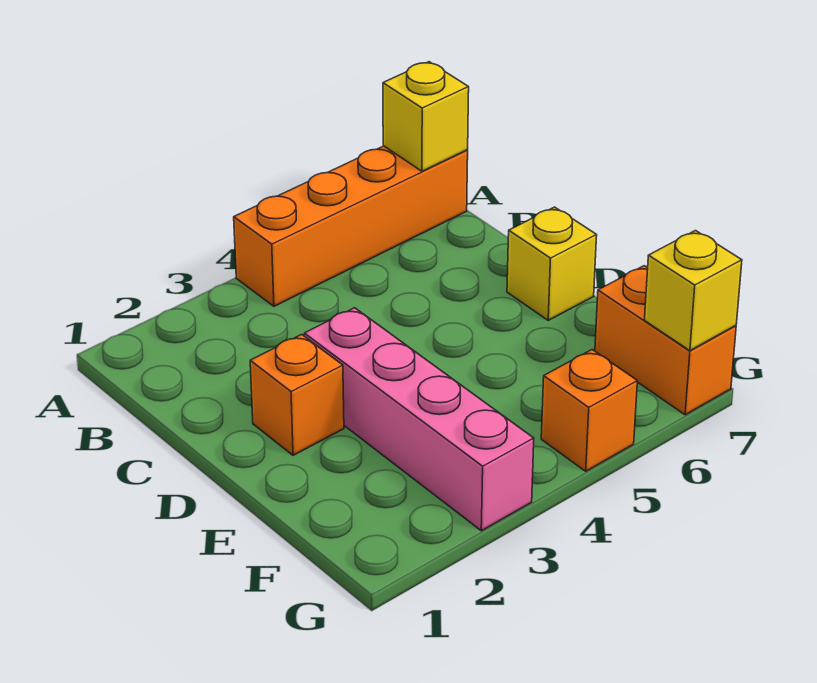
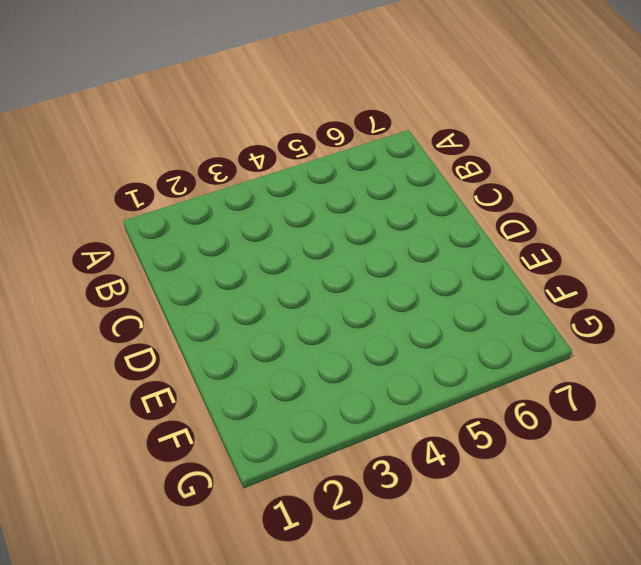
none -> orange brick A4:A7 level 1
none -> orange brick D2 level 1

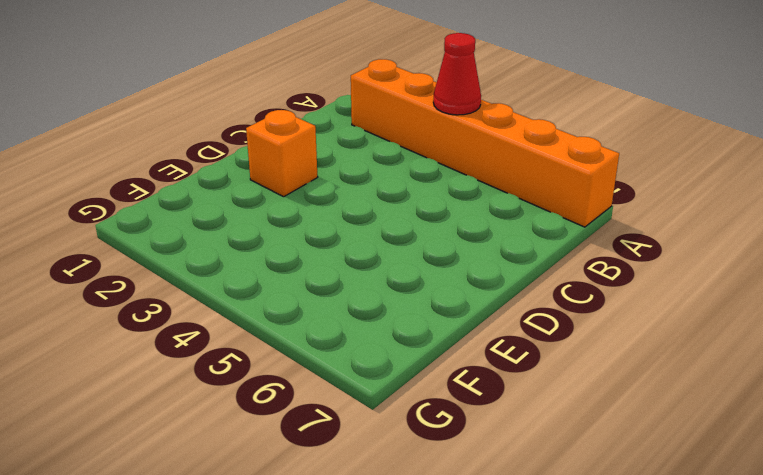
orange brick A2:A7 level 1 -> orange brick A4:A7 level 1
red cone A4 level 2 -> none
none -> pink brick D3:G3 level 1
none -> yellow brick D7 level 1

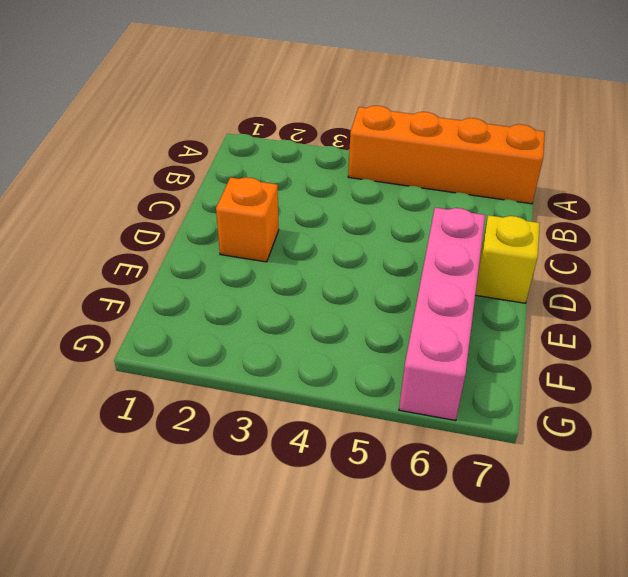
pink brick D6:G6 level 1 -> pink brick D3:G3 level 1
none -> orange brick F7:G7 level 1
none -> orange brick G5 level 1

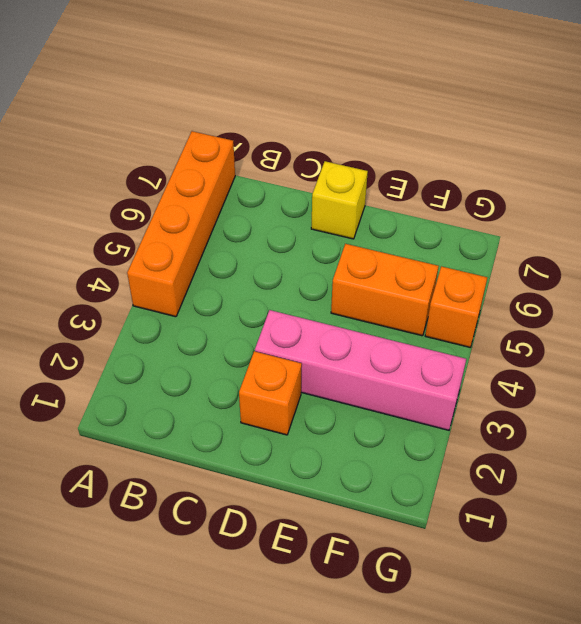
orange brick E5:F5 level 1 -> orange brick F7:G7 level 1
none -> yellow brick A7 level 2
none -> yellow brick G7 level 2

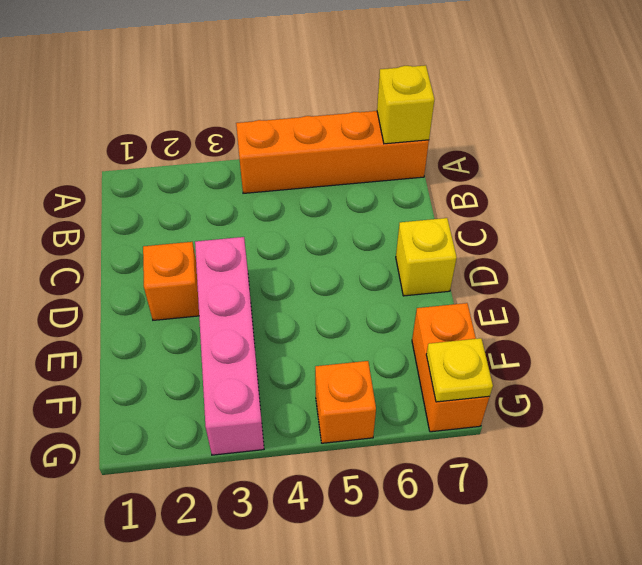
yellow plate G7 level 2 -> yellow brick G7 level 2

